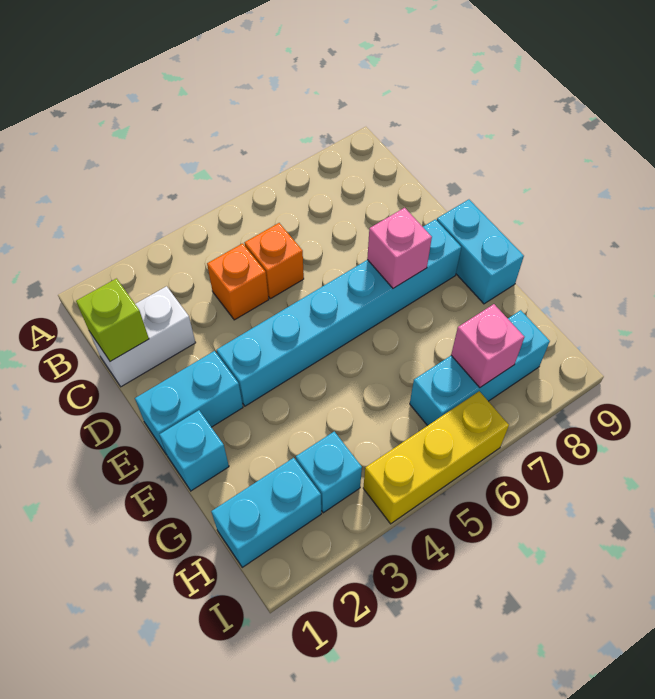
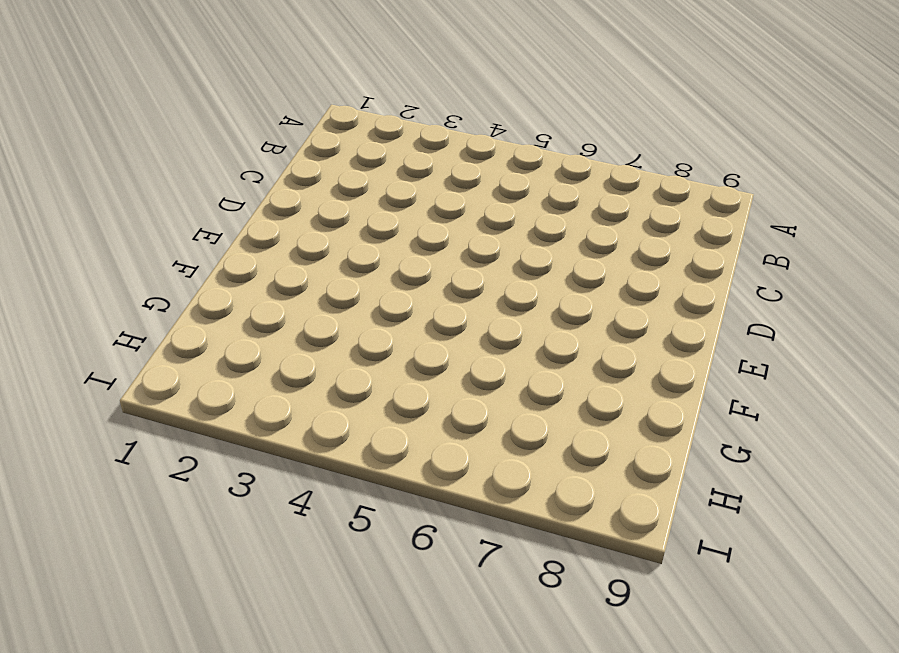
none -> white brick C1:C2 level 1
none -> orange brick C4 level 1
none -> orange brick C5 level 1

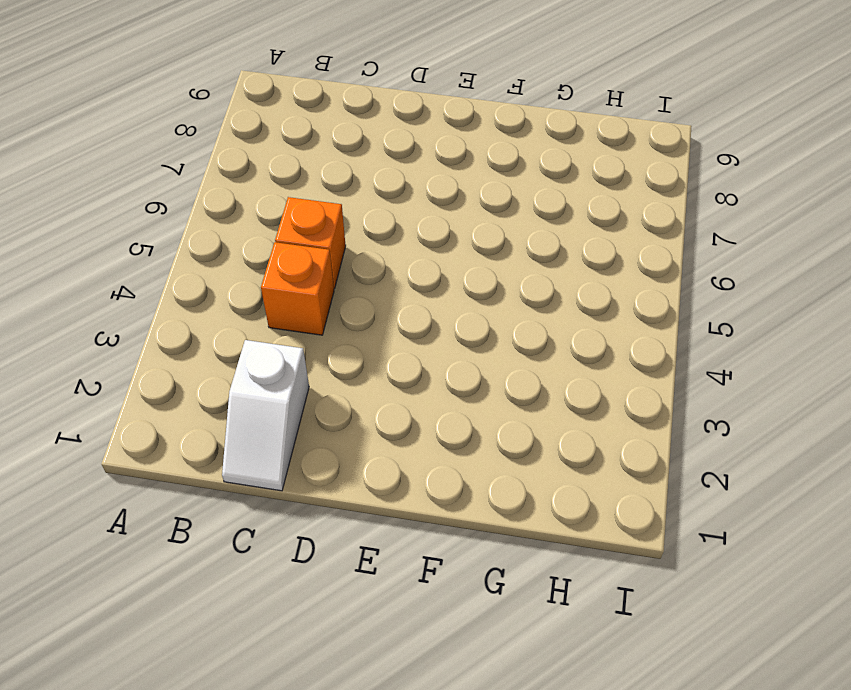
white slope C1:C2 level 1 top 2 -> white brick C1:C2 level 1
none -> cyan brick E1:E2 level 1
none -> cyan brick E3:E8 level 1
none -> cyan brick E9:F9 level 1

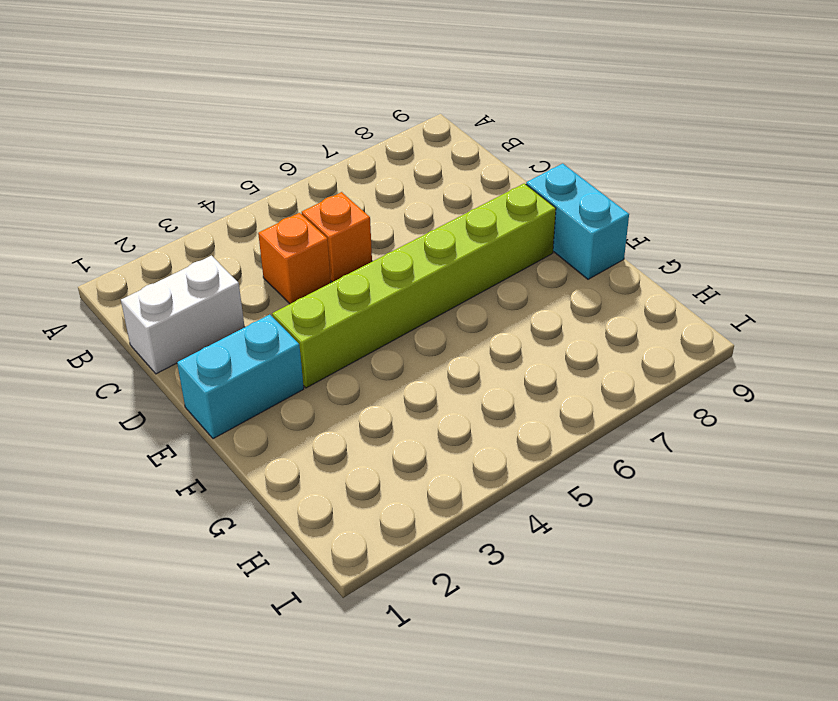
lime brick E3:E8 level 1 -> cyan brick E3:E8 level 1
none -> cyan brick F1 level 1
none -> cyan brick H1:H2 level 1
none -> cyan brick H3 level 1

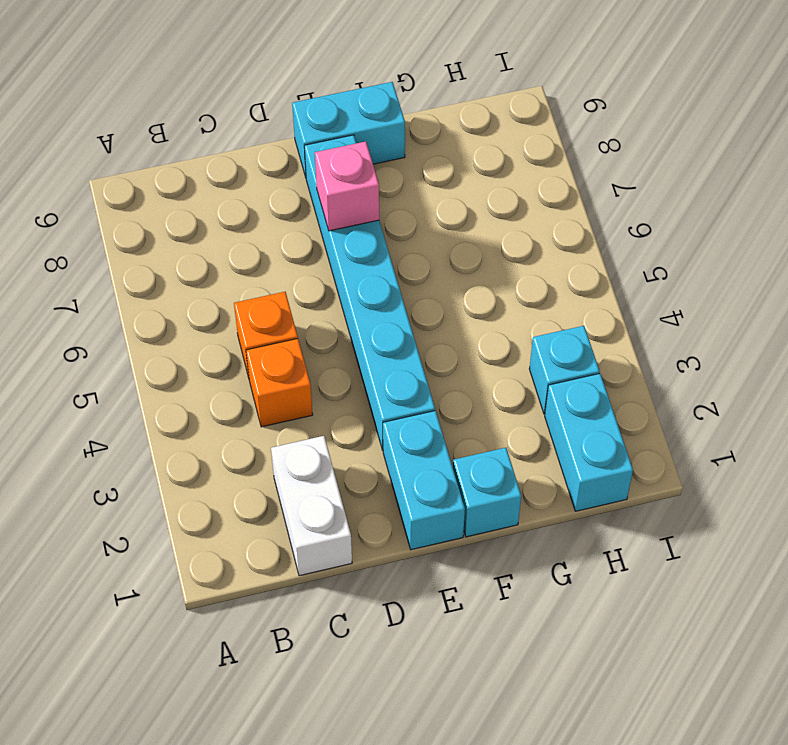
none -> cyan brick H6:H8 level 1
none -> yellow brick I4:I6 level 1
none -> lime brick C1 level 2

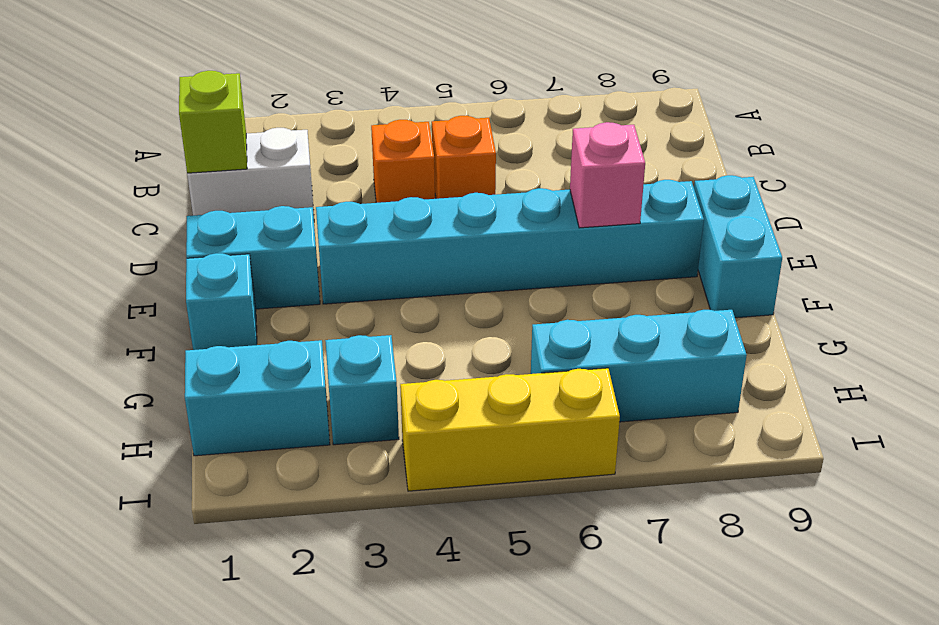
none -> pink brick H7 level 2

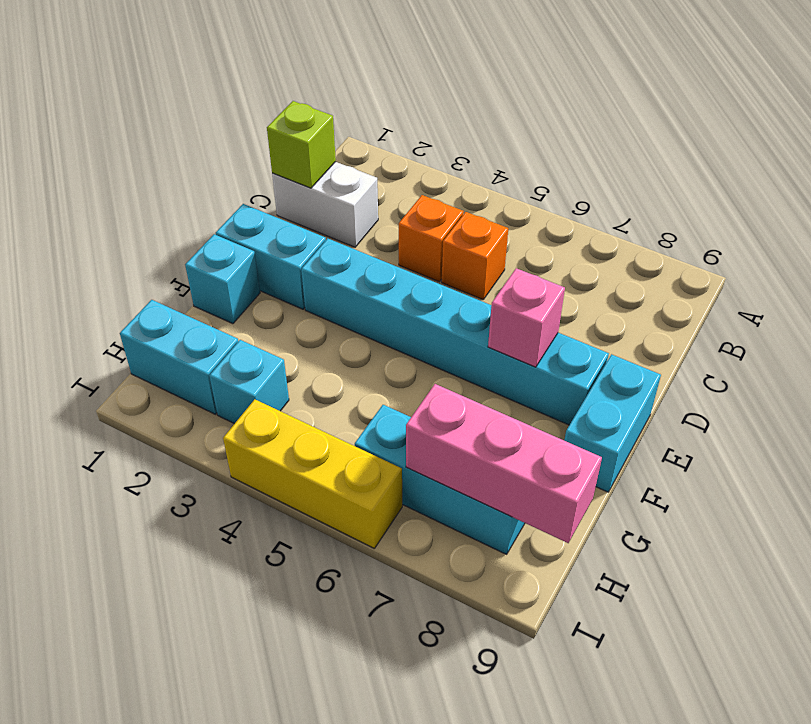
pink brick H7:H9 level 2 -> pink brick H7 level 2

